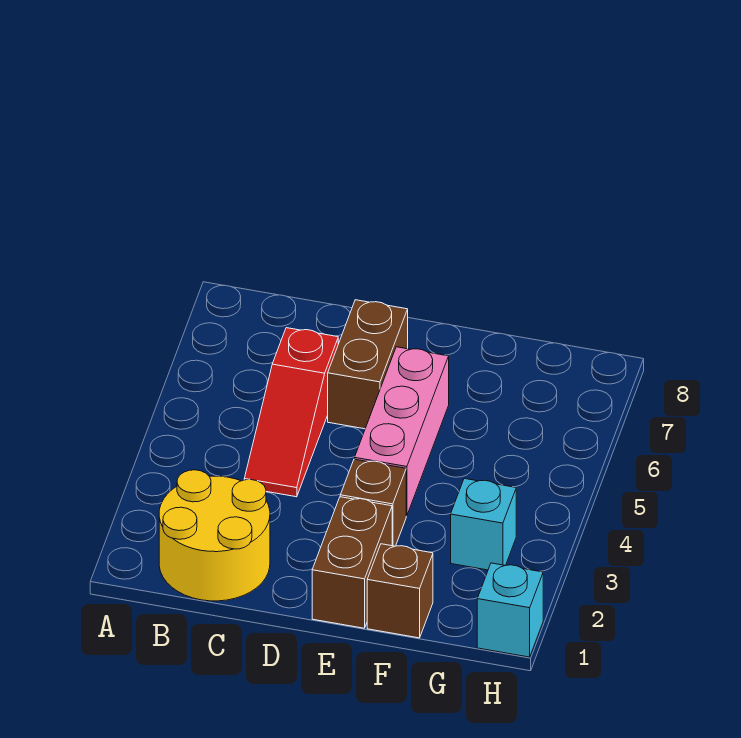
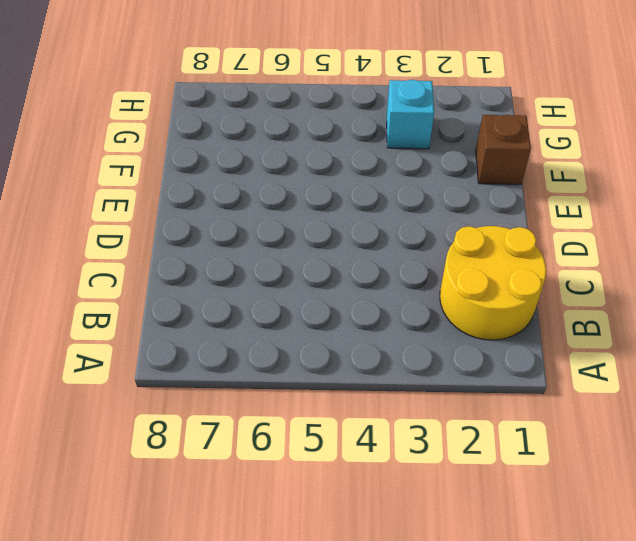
none -> red slope C4:C6 level 1 top 6
none -> brown brick D6:D7 level 1

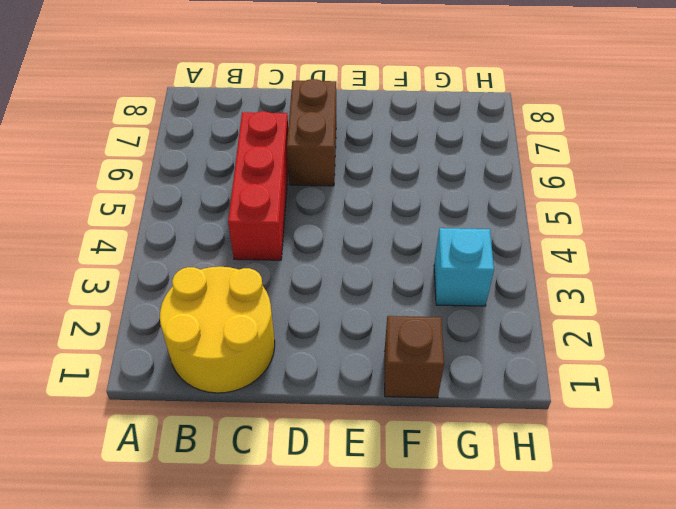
red brick C4:C6 level 1 -> red slope C4:C6 level 1 top 6
none -> brown brick E1:E2 level 1
none -> brown brick E3 level 1

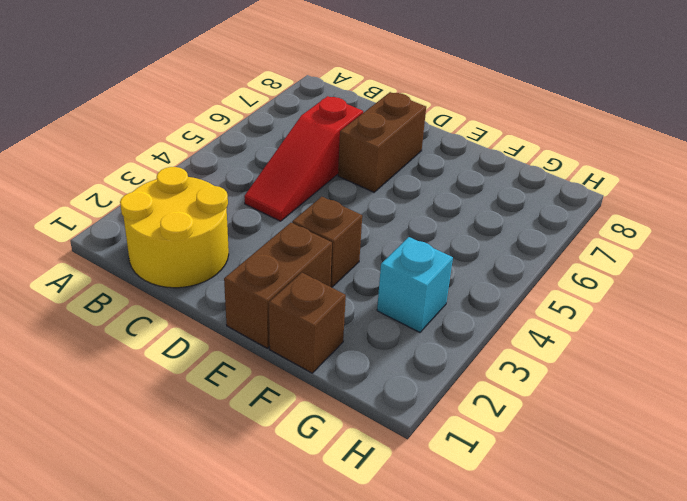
none -> pink brick E4:E6 level 1
none -> cyan brick H1 level 1

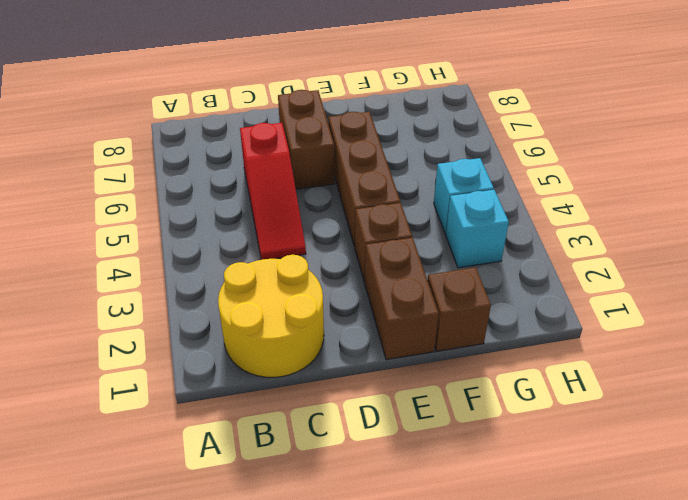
brown brick E4:E6 level 1 -> pink brick E4:E6 level 1
cyan brick G4 level 1 -> cyan brick H1 level 1

